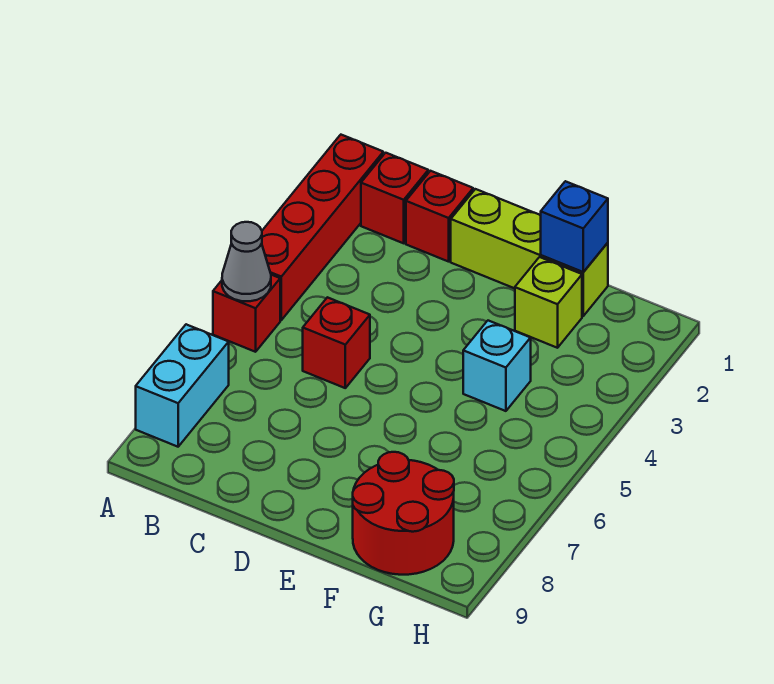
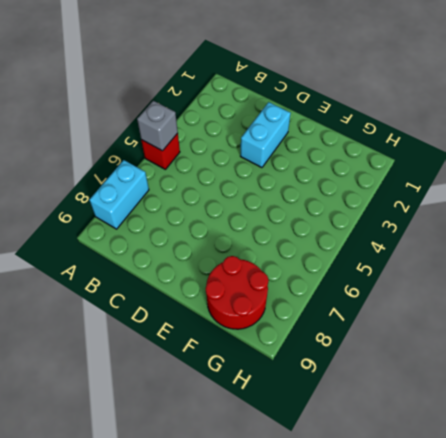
grey brick A5 level 2 -> grey cone A5 level 2
cyan brick D2:D3 level 1 -> none
none -> red brick A1:A4 level 1
none -> red brick B1 level 1
none -> red brick C1 level 1

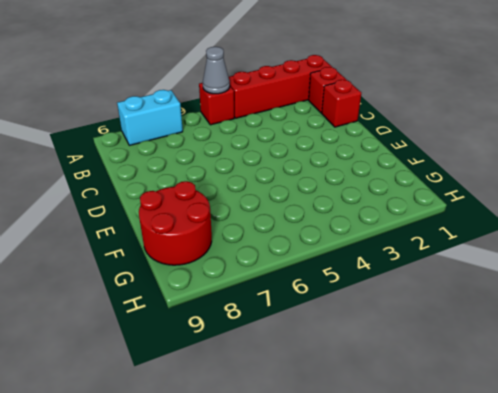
none -> red brick C5 level 1
none -> lime brick D1:F1 level 1
none -> lime brick F2 level 1

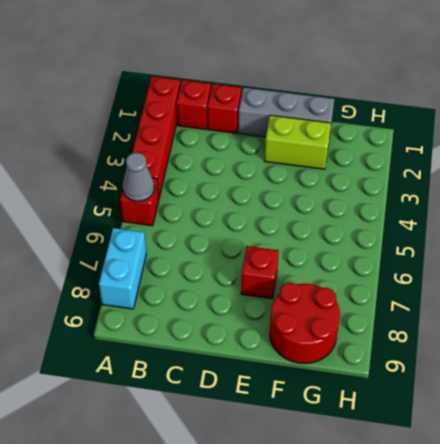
grey brick D1:F1 level 1 -> lime brick D1:F1 level 1
lime brick E2:F2 level 1 -> lime brick F2 level 1
red brick E7 level 1 -> red brick C5 level 1
none -> cyan brick F4 level 1
none -> blue brick F1 level 2

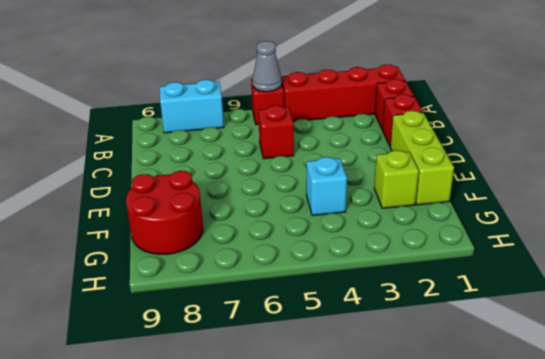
none -> blue brick F1 level 2

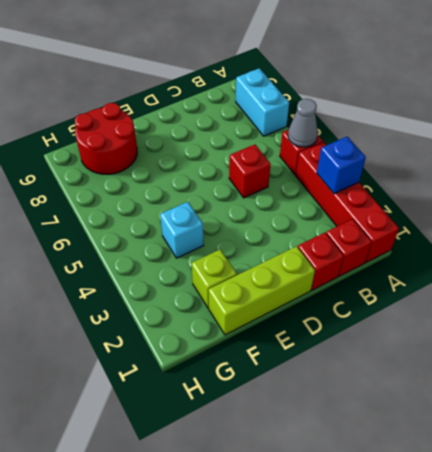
blue brick A3 level 2 -> blue brick F1 level 2

